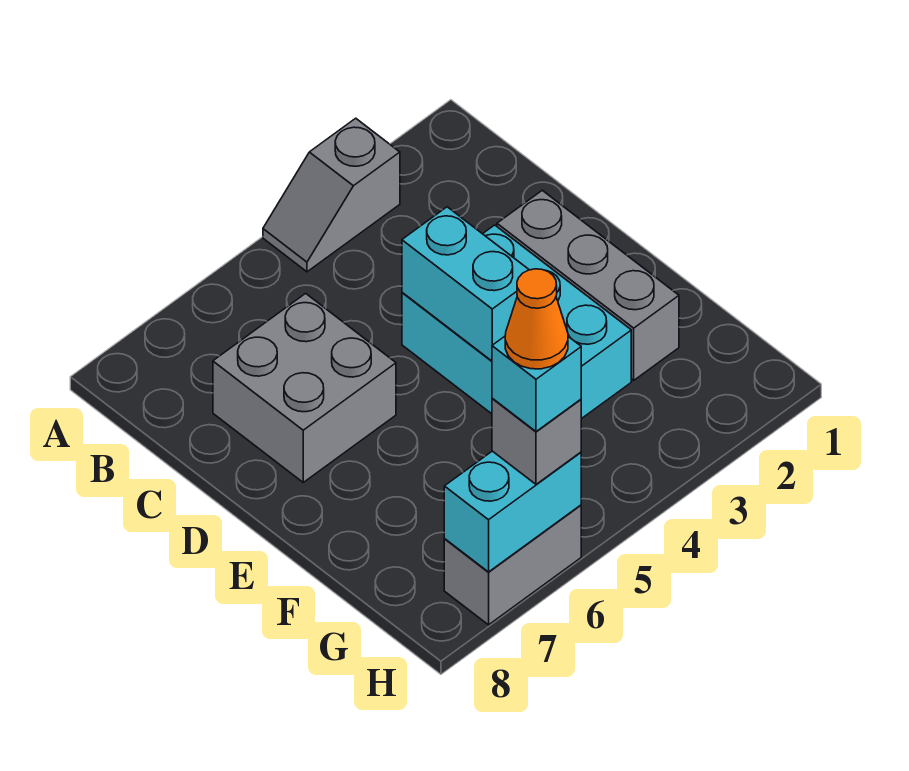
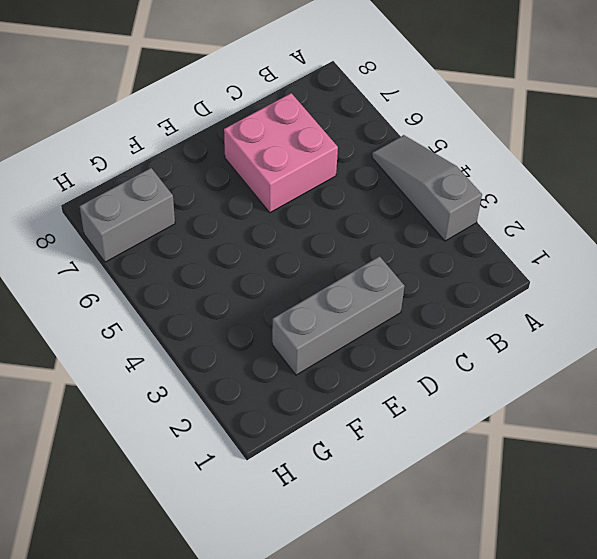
grey slope A3:A5 level 1 top 3 -> grey slope A3:A4 level 1 top 3
pink brick C6:D7 level 1 -> grey brick C6:D7 level 1
grey brick G7:H7 level 1 -> grey brick H6:H7 level 1
none -> cyan brick D3:F4 level 1
none -> cyan brick D4:E4 level 2

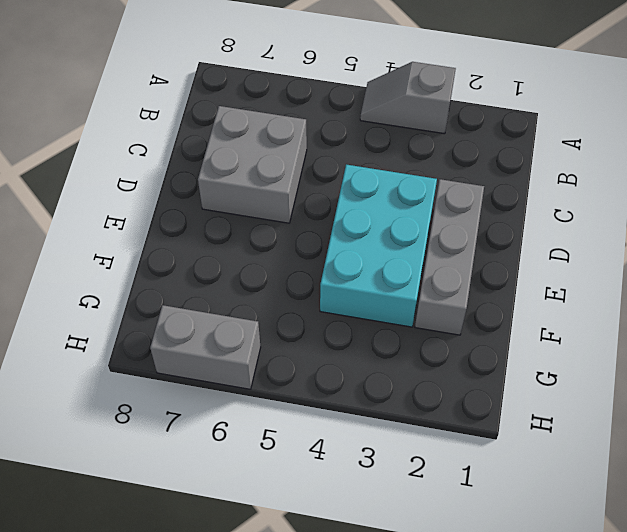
none -> cyan brick D4:E4 level 2
none -> cyan brick H6:H7 level 2

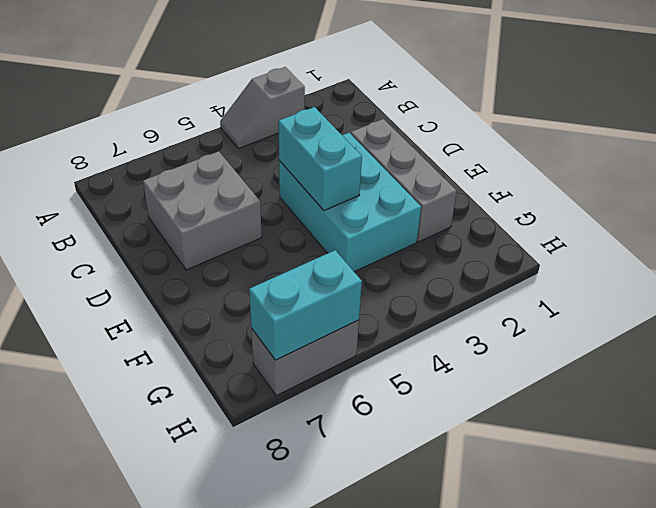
none -> grey brick H6 level 3
none -> cyan brick H6 level 4

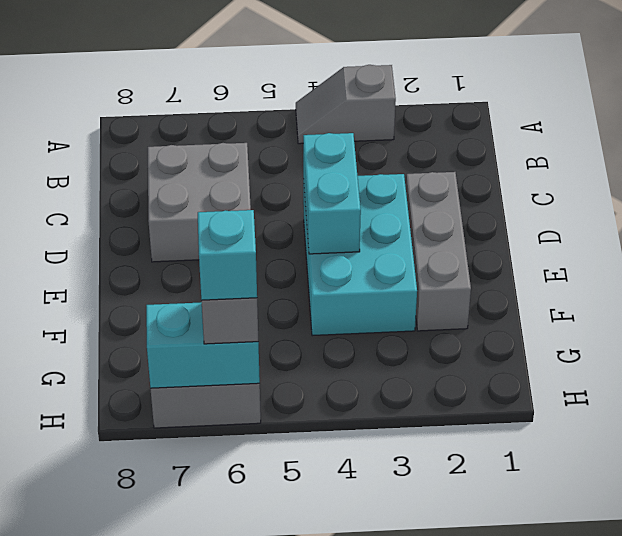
none -> orange cone H6 level 5

